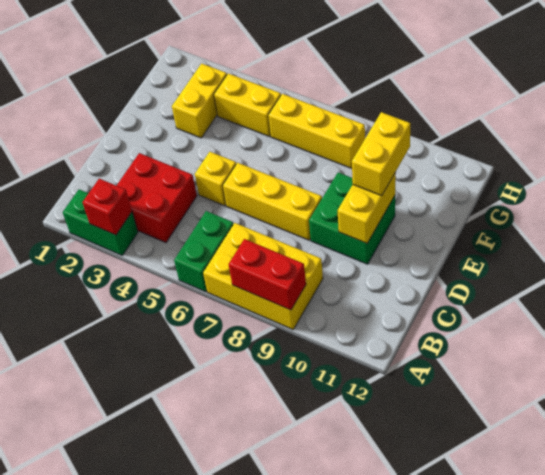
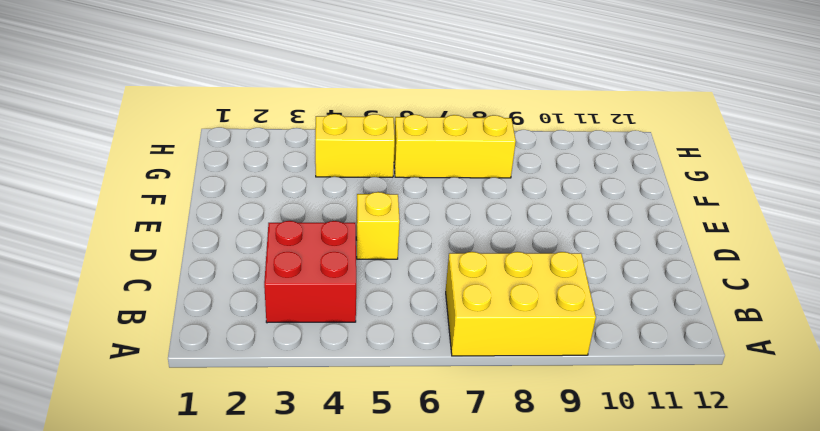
none -> green brick A2:A3 level 1
none -> green brick A6:B6 level 1
none -> yellow brick D6:D8 level 1

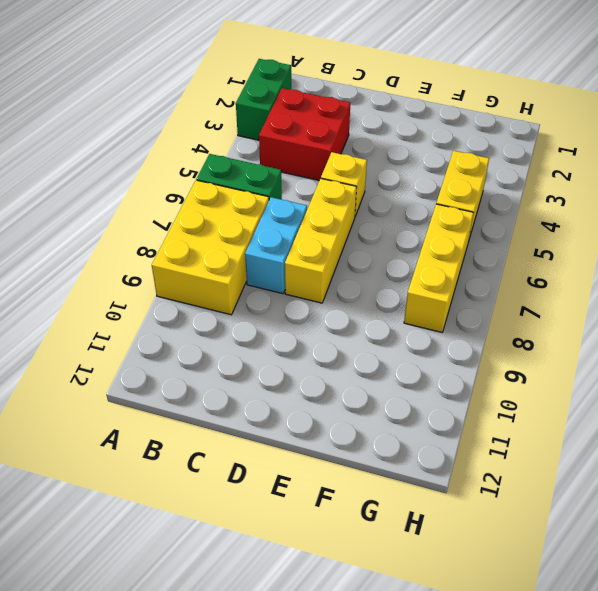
cyan brick C7:C8 level 1 -> none
none -> green brick D9:E10 level 1
none -> yellow brick F3:G3 level 1
none -> red brick A3 level 2

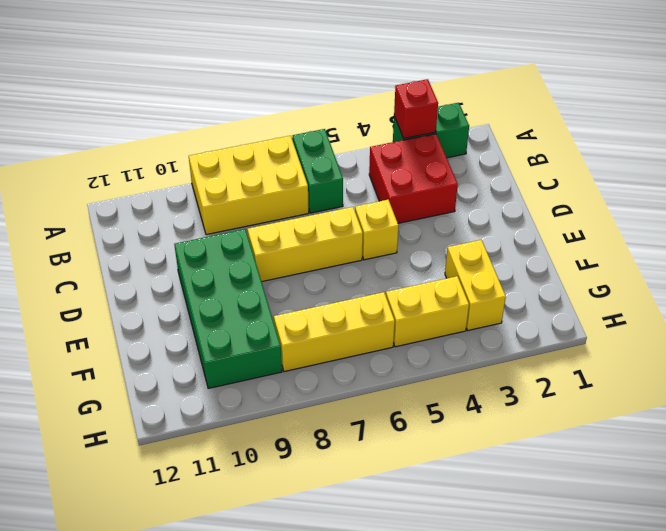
green brick D9:G10 level 1 -> green brick D9:E10 level 1
none -> red brick A8:A9 level 2
none -> yellow brick D10:E10 level 2
none -> yellow brick E10:F10 level 3

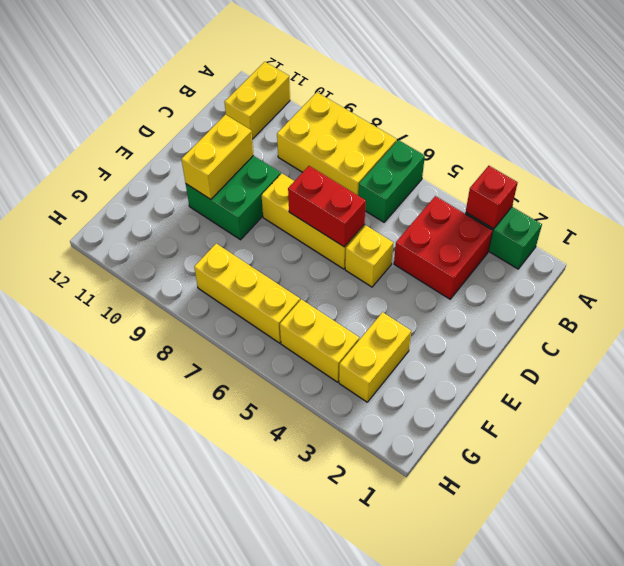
yellow brick A11:B11 level 1 -> yellow brick E10:F10 level 3
red brick D6:D7 level 2 -> red brick A8:A9 level 2

